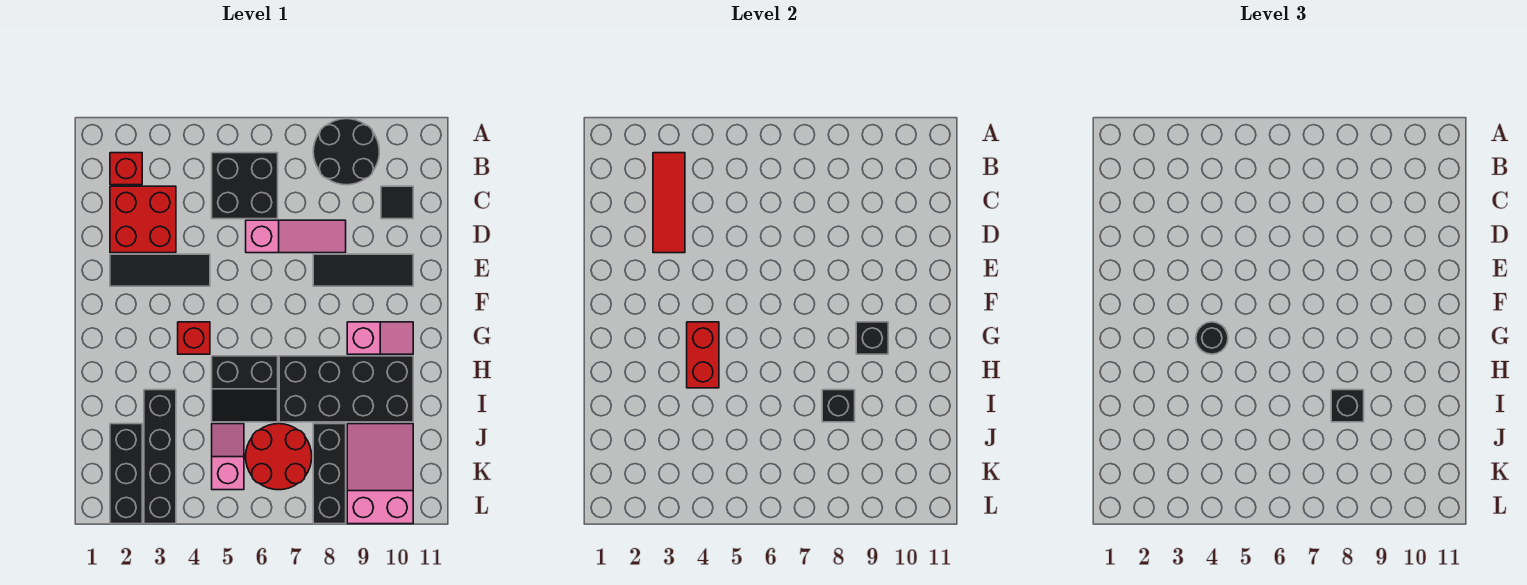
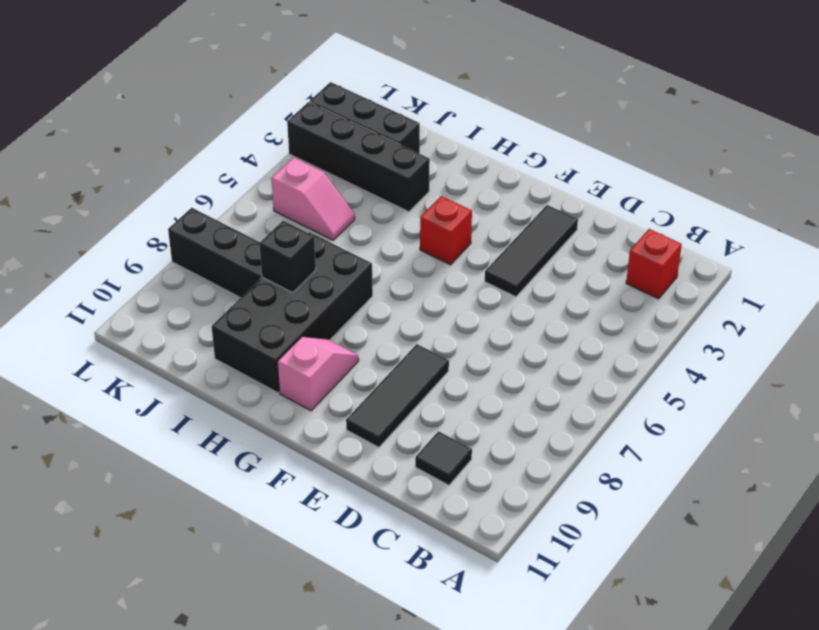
pink slope G9:G10 level 1 top 10 -> pink slope G9:G10 level 1 top 9
none -> black round brick A8:B9 level 1
none -> black brick B5:C6 level 1
none -> red brick C2:D3 level 1

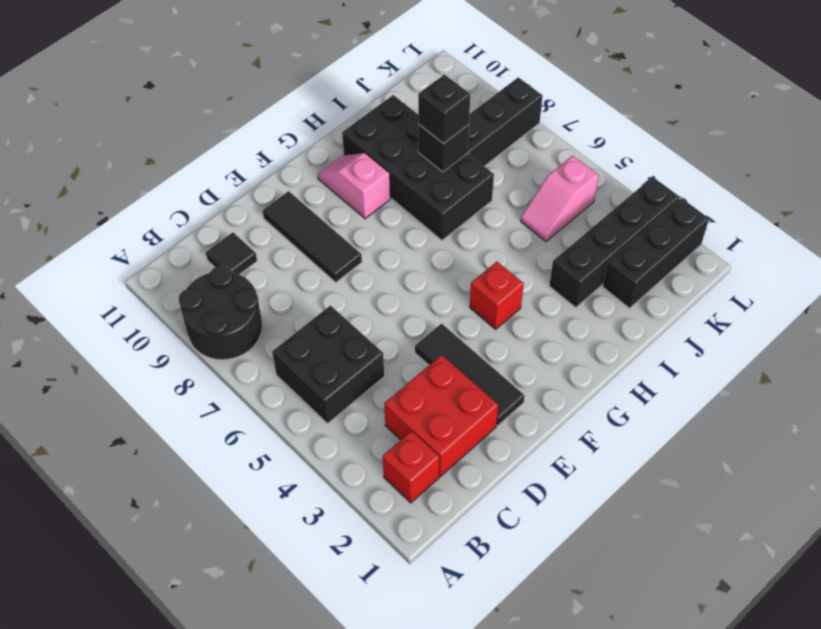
none -> pink slope D6:D8 level 1 top 6
none -> black slope H5:I6 level 1 top H
none -> red round brick J6:K7 level 1

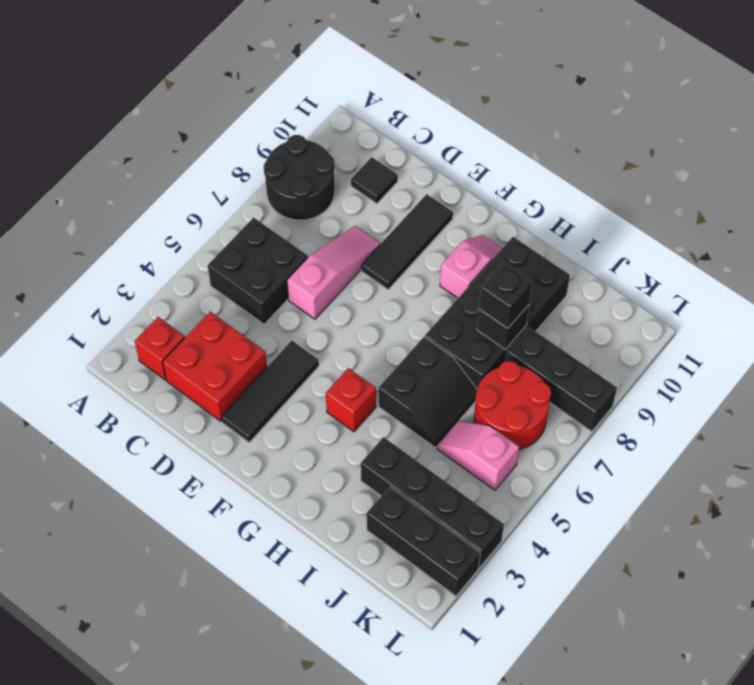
none -> pink slope J9:L10 level 1 top L
none -> red tile B3:D3 level 2
none -> red brick G4:H4 level 2

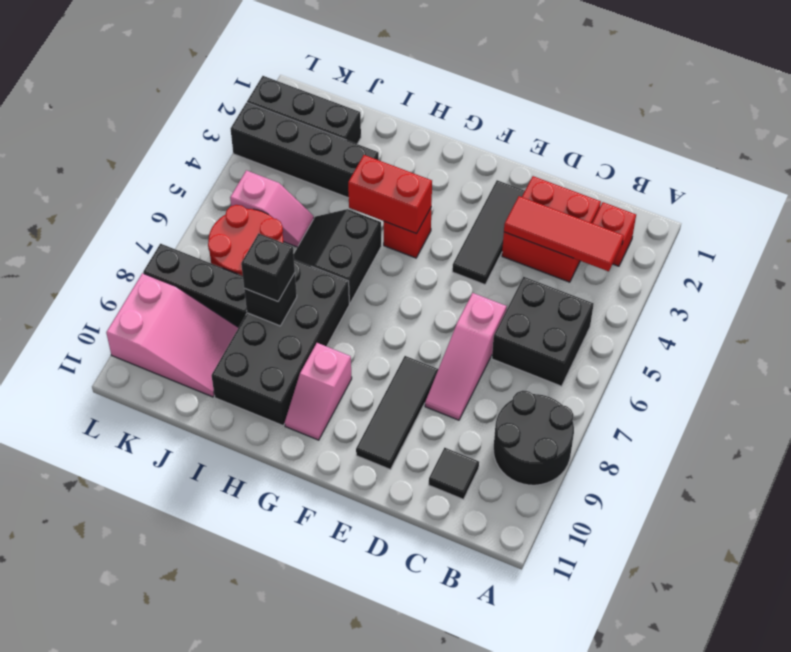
none -> black brick G9 level 2
none -> black round brick G4 level 3

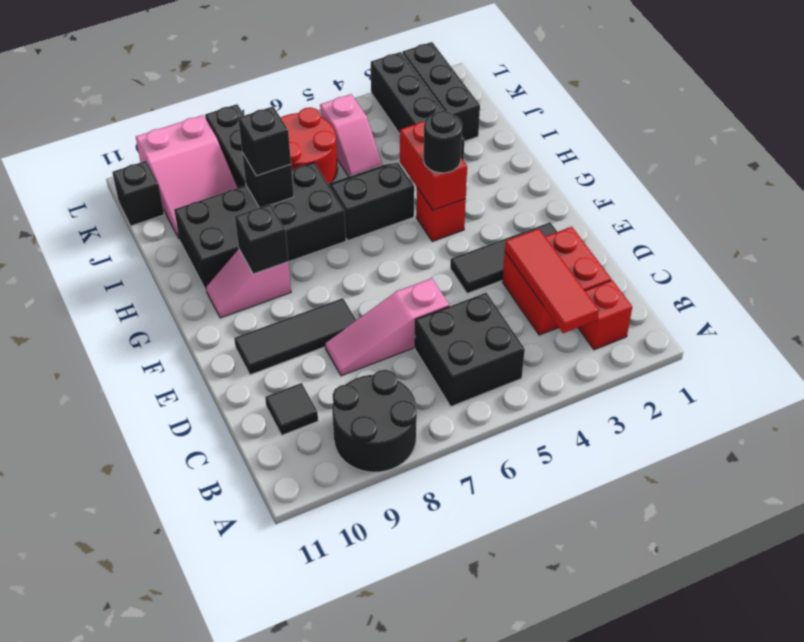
black brick K11 level 1 -> none

